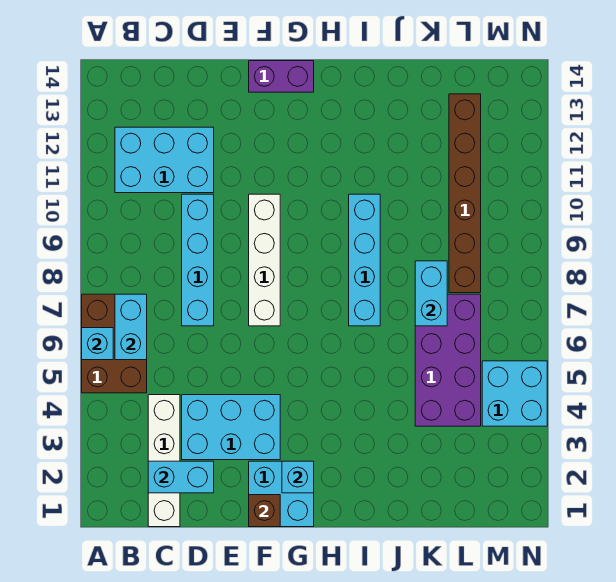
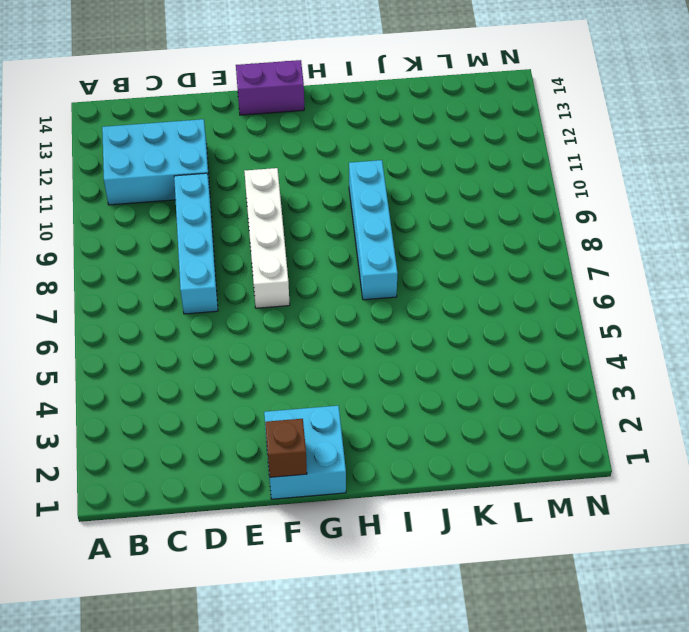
none -> brown brick A5:B7 level 1
none -> white brick C1:C4 level 1
none -> cyan brick D3:F4 level 1

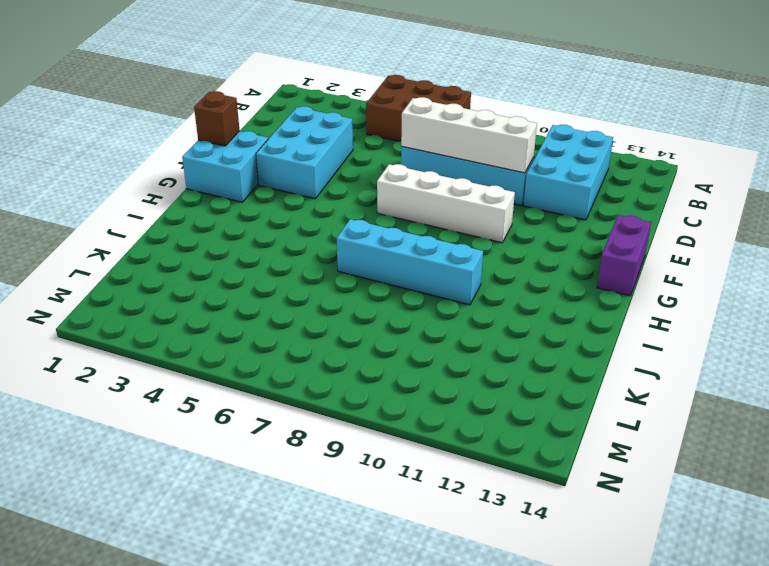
white brick D7:D10 level 2 -> white brick C1:C4 level 1
none -> purple brick K4:L7 level 1
none -> brown brick L8:L13 level 1
none -> cyan brick M4:N5 level 1

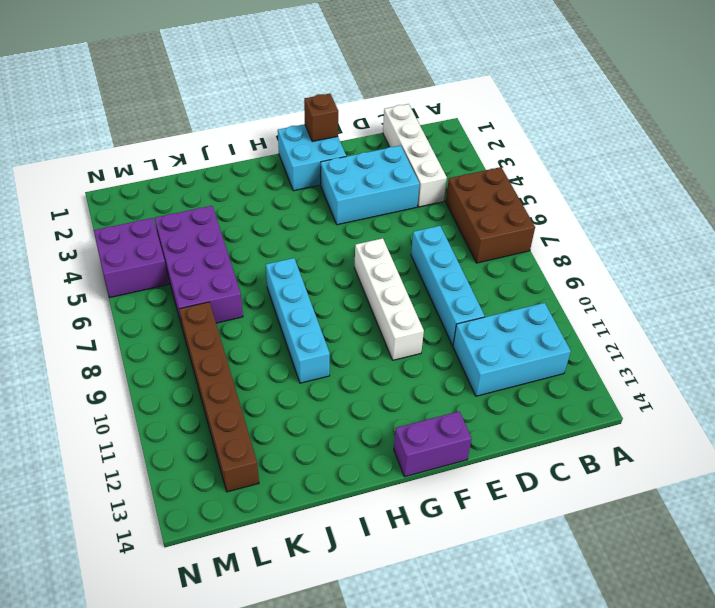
purple brick M4:N5 level 1 -> cyan brick M4:N5 level 1
none -> cyan brick A6 level 2
none -> cyan brick B6:B7 level 2
none -> cyan brick C2:D2 level 2

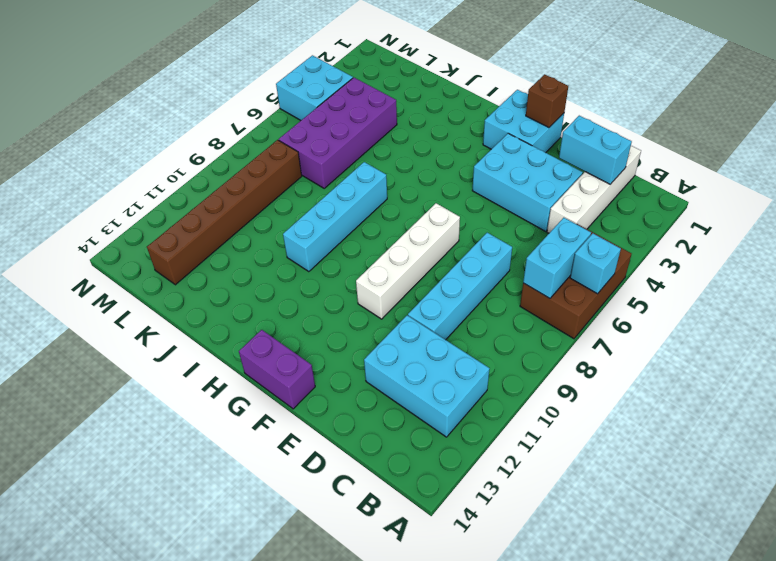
none -> cyan brick G2 level 2
none -> cyan brick K7:K8 level 2

